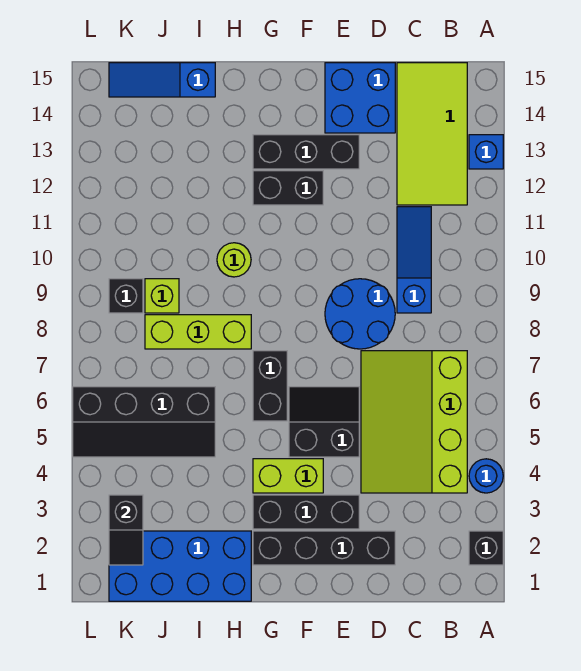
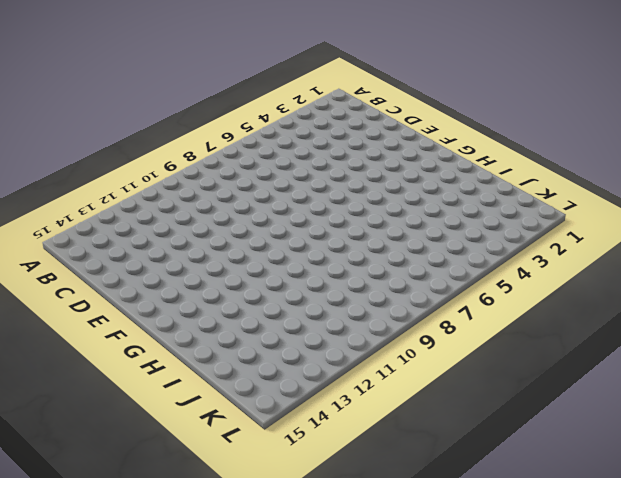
none -> black brick A2 level 1
none -> blue round brick A4 level 1
none -> blue brick A13 level 1

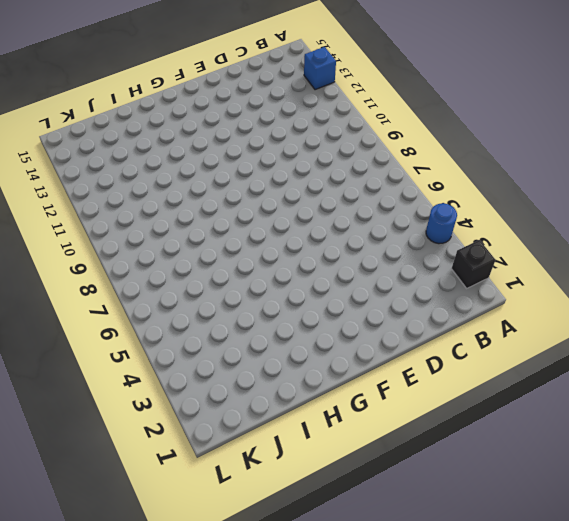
none -> lime slope B4:D7 level 1 top B
none -> lime tile B12:C15 level 1
none -> blue slope C9:C11 level 1 top 9

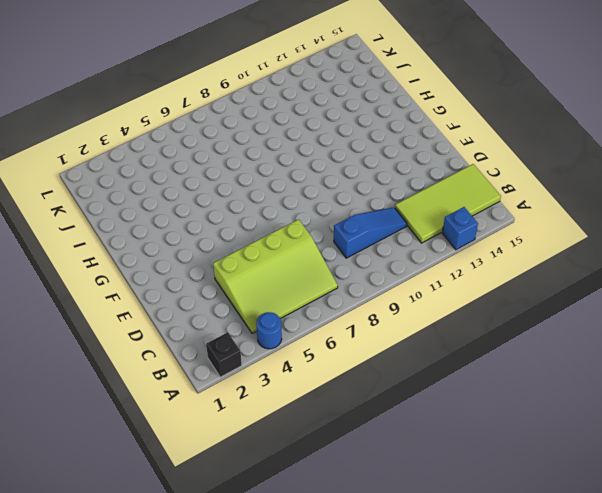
lime slope B4:D7 level 1 top D -> lime slope B4:D7 level 1 top B
none -> black brick D2:G2 level 1
none -> blue round brick D8:E9 level 1
none -> blue brick D14:E15 level 1

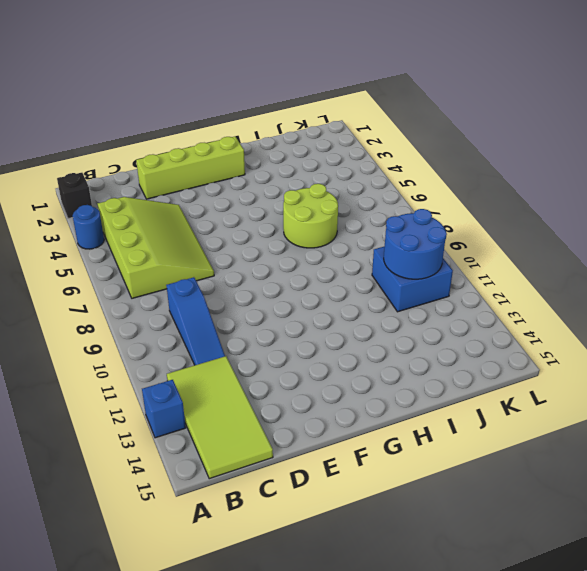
lime brick D2:G2 level 1 -> black brick D2:G2 level 1
lime round brick H6:I7 level 1 -> black slope I5:L6 level 1 top 6
blue brick J10:K11 level 1 -> blue brick D14:E15 level 1
blue round brick J10:K11 level 2 -> blue round brick D8:E9 level 1
none -> black brick E3:G3 level 1
none -> black slope E5:F6 level 1 top 5
none -> black brick E13:G13 level 1

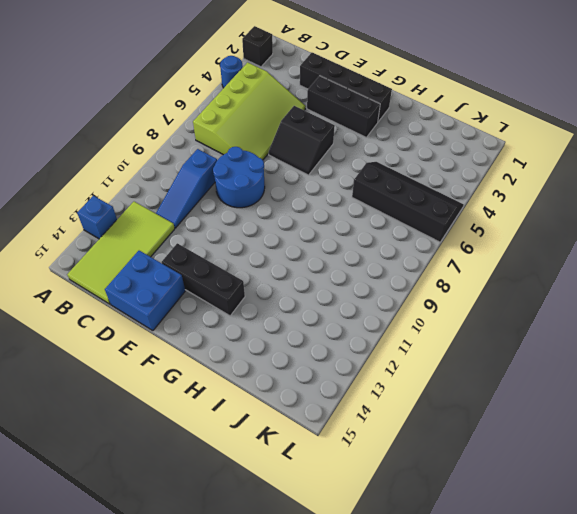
none -> lime brick F4:G4 level 1
none -> black brick F12:G12 level 1
none -> black brick G6:G7 level 1

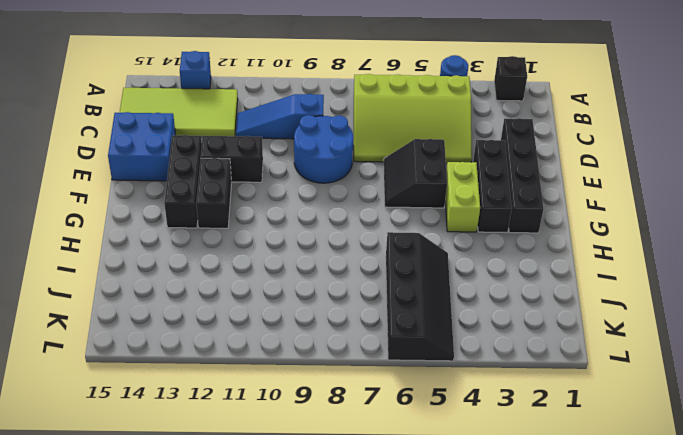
black brick E11:E12 level 1 -> black brick G6:G7 level 1
none -> blue brick H1:K2 level 1
none -> lime brick H8:J8 level 1
none -> lime round brick H10 level 1

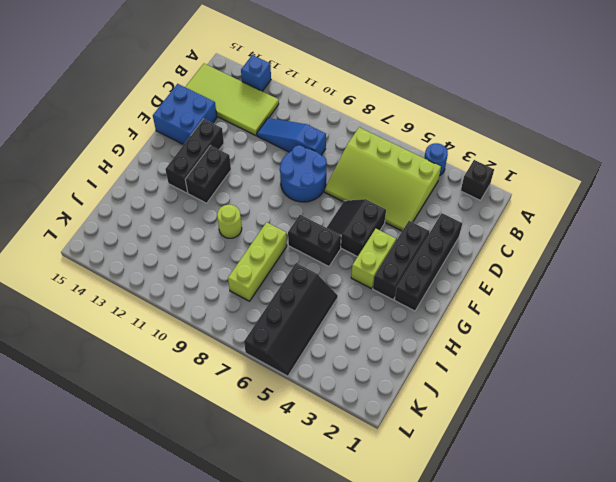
none -> blue brick H1:K2 level 1
none -> blue slope I15:K15 level 1 top I
none -> lime brick J9 level 1

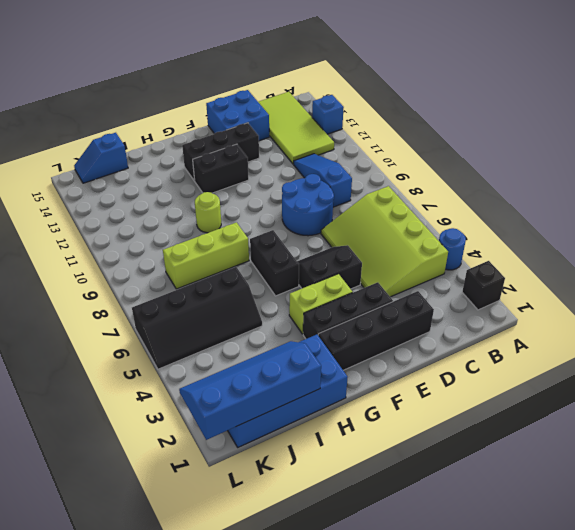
blue slope I1:L2 level 2 top 1 -> black slope K2:K3 level 2 top 3
blue slope J15:K15 level 1 top J -> blue slope I15:K15 level 1 top I
none -> lime brick J9 level 1
none -> black brick K9 level 1

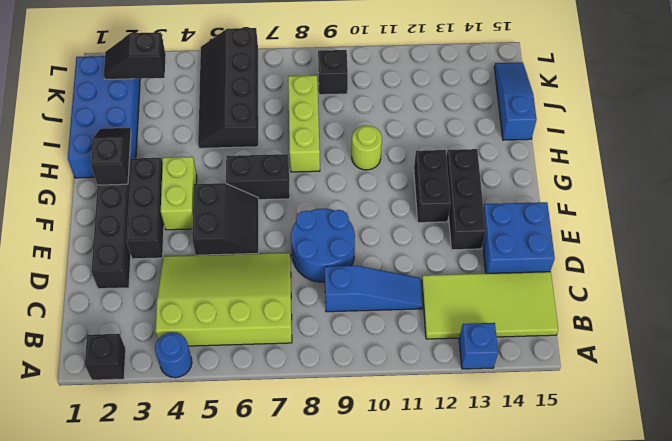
black slope G2:H2 level 2 top G -> none
none -> lime brick J9 level 1

